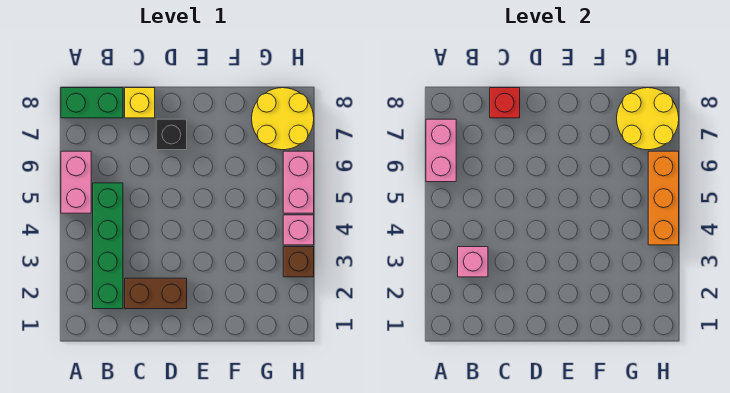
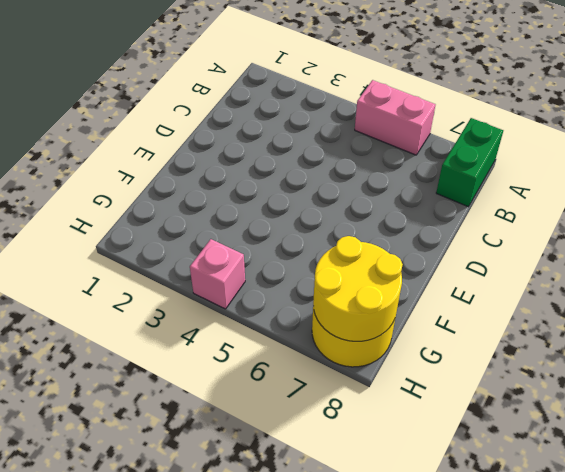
none -> green brick B2:B5 level 1
none -> brown brick C2:D2 level 1
none -> yellow brick C8 level 1

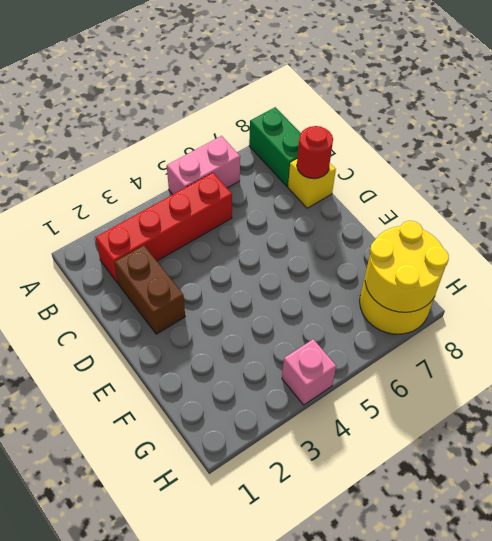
red brick B2:B5 level 1 -> green brick B2:B5 level 1
red round brick C8 level 2 -> red brick C8 level 2
none -> black brick D7 level 1
none -> brown brick H3 level 1
none -> pink brick H5:H6 level 1

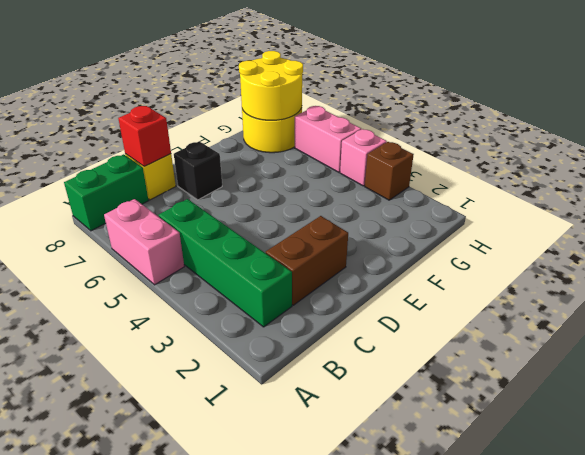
none -> pink brick A6:A7 level 2
none -> pink brick B3 level 2
none -> orange brick H4:H6 level 2

